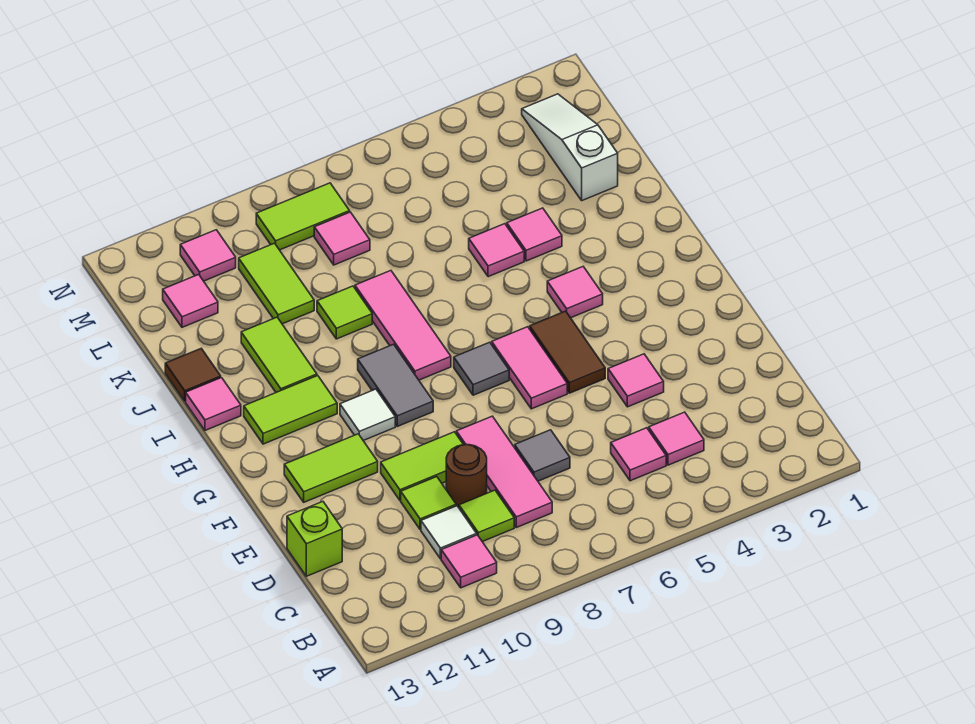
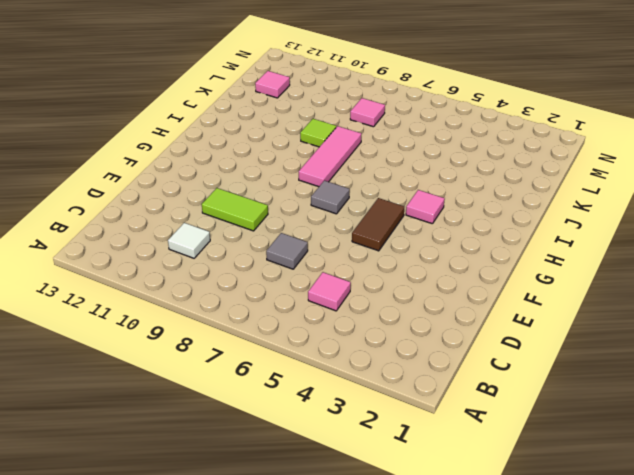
none -> pink tile B10 level 1
none -> pink tile C4 level 1
none -> pink tile C8:E8 level 1
none -> lime tile C9 level 1

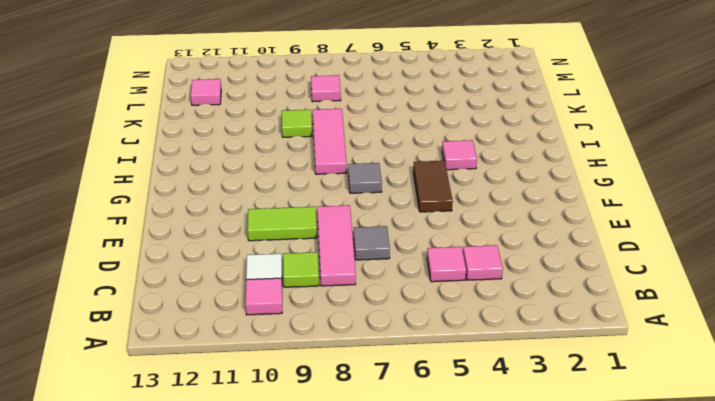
none -> brown round brick D9 level 1
none -> lime tile D10 level 1
none -> lime brick D13 level 1
none -> pink tile E4 level 1

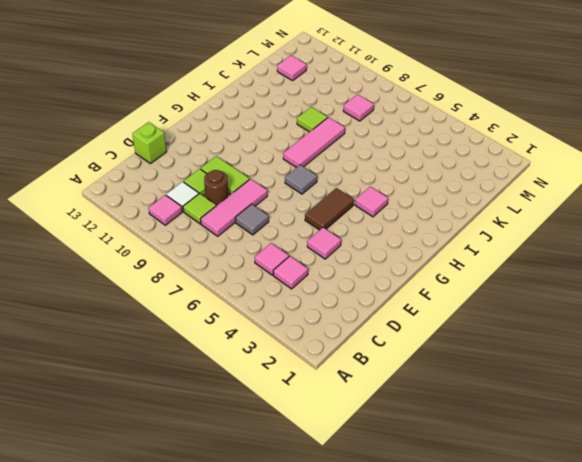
none -> pink tile F6:G6 level 1
none -> lime tile F11:F12 level 1
none -> grey tile G9:H9 level 1
none -> white tile G10 level 1

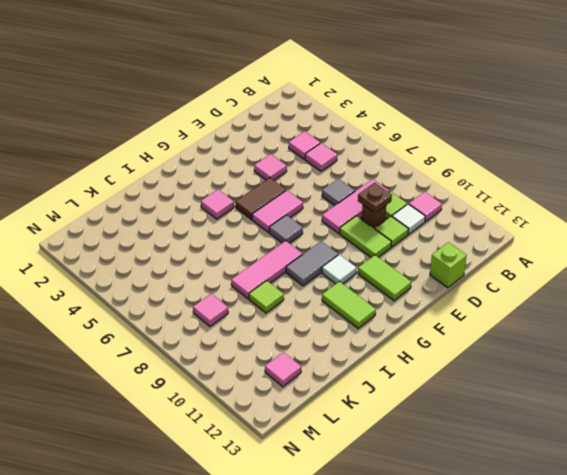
brown plate D9 level 2 -> none
none -> lime tile I11:J11 level 1
none -> pink tile I13 level 1
none -> pink tile J4 level 1
none -> pink tile J5 level 1

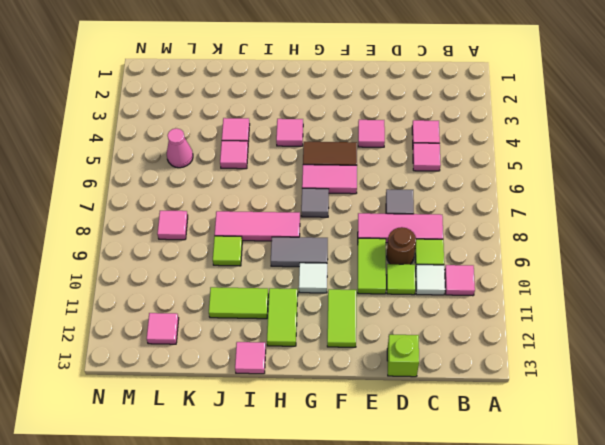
pink cone L5 level 1 -> none
none -> brown tile J13 level 1
none -> white slope K2:M2 level 1 top K
none -> lime tile K10:L10 level 1
none -> lime tile M8:M9 level 1

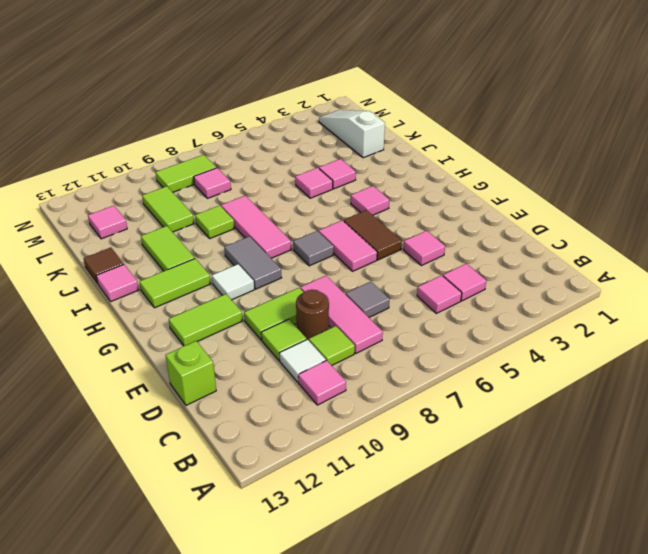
none -> pink tile M11 level 1

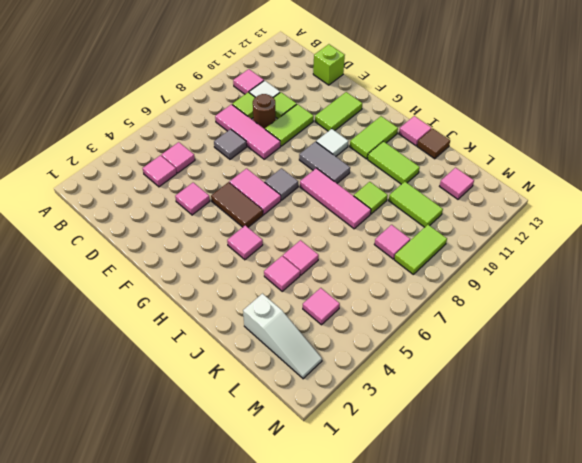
pink tile L4 level 1 -> pink tile M11 level 1

